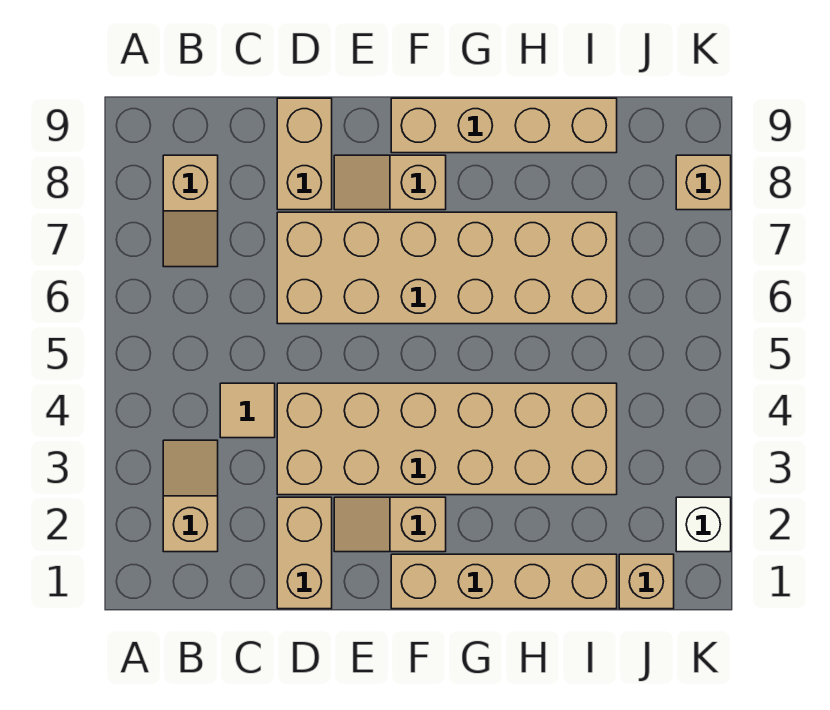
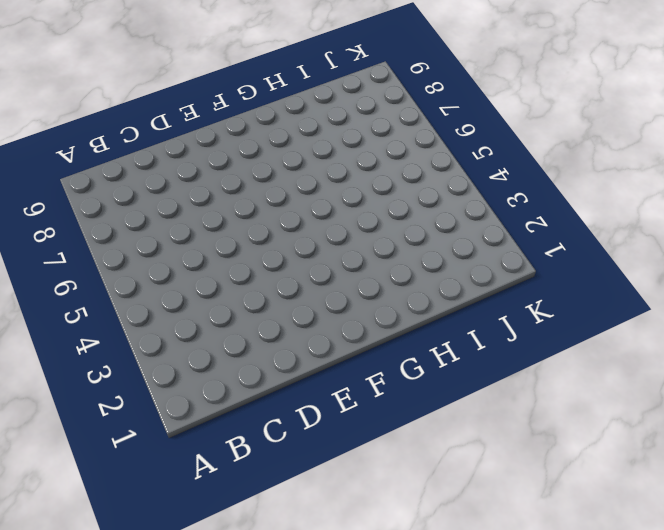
none -> tan slope B2:B3 level 1 top 2
none -> tan slope B7:B8 level 1 top 8
none -> tan tile C4 level 1

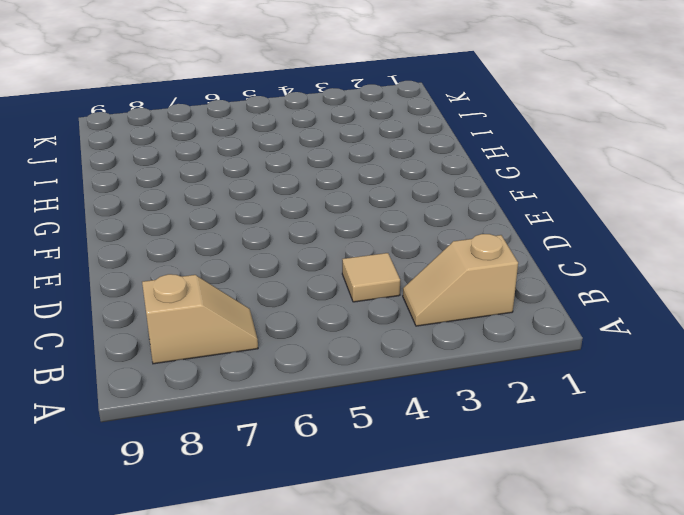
none -> tan brick D1:D2 level 1
none -> tan brick D3:I4 level 1
none -> tan brick D6:I7 level 1

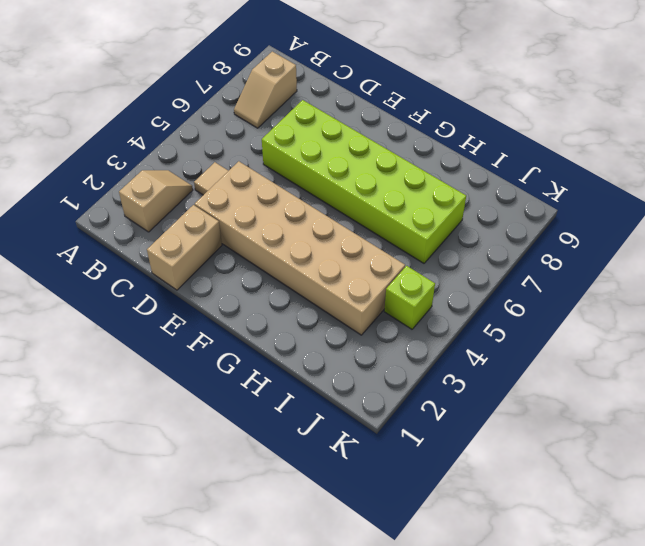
lime brick D6:I7 level 1 -> tan brick D6:I7 level 1
lime brick J4 level 1 -> none
none -> tan brick D8:D9 level 1
none -> tan slope E2:F2 level 1 top F
none -> tan slope E8:F8 level 1 top F

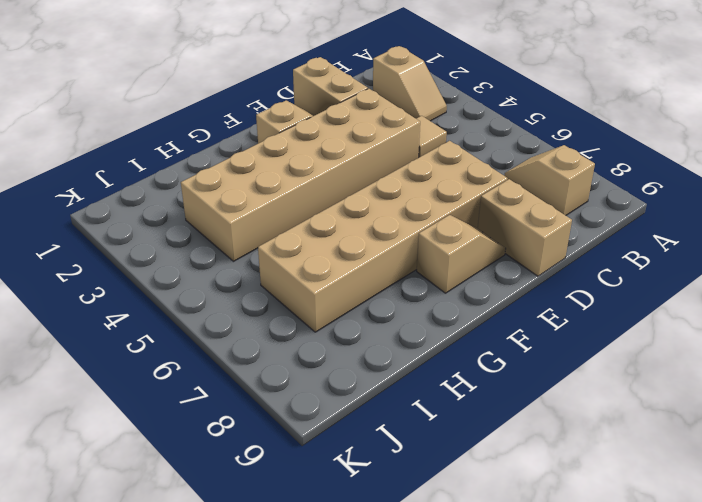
none -> tan brick F1:I1 level 1
none -> tan brick F9:I9 level 1
none -> tan brick J1 level 1

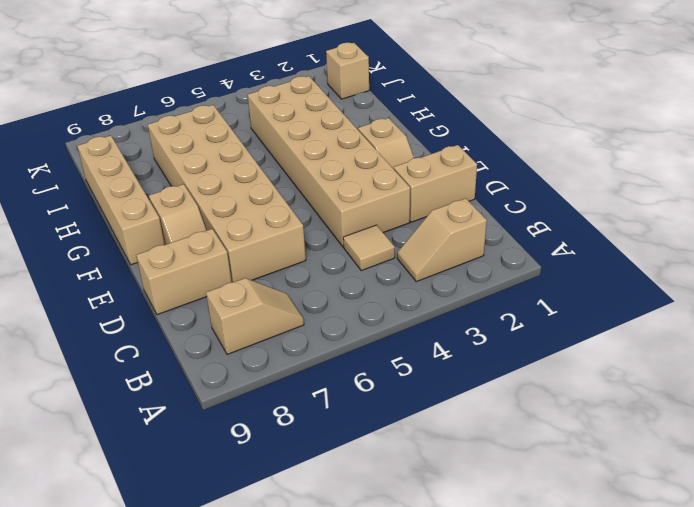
none -> tan brick F1:I1 level 1
none -> white brick K2 level 1
none -> tan brick K8 level 1

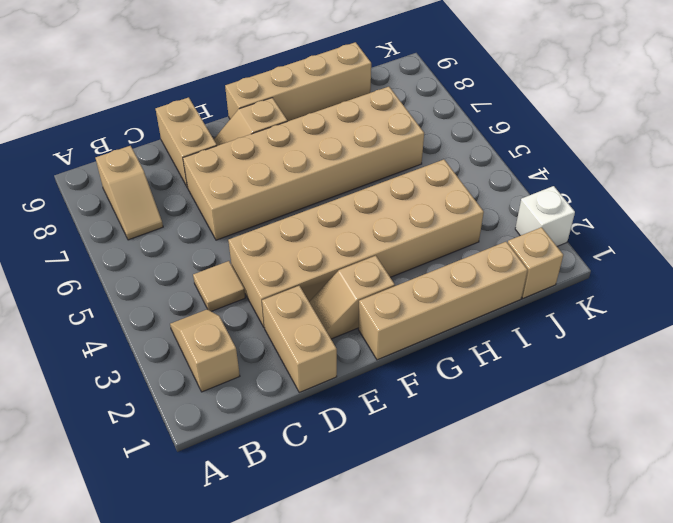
none -> tan brick K8 level 1

